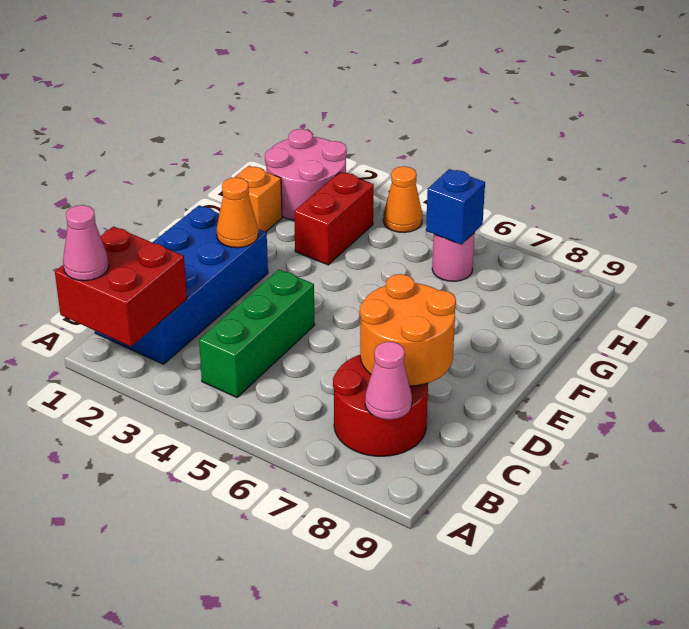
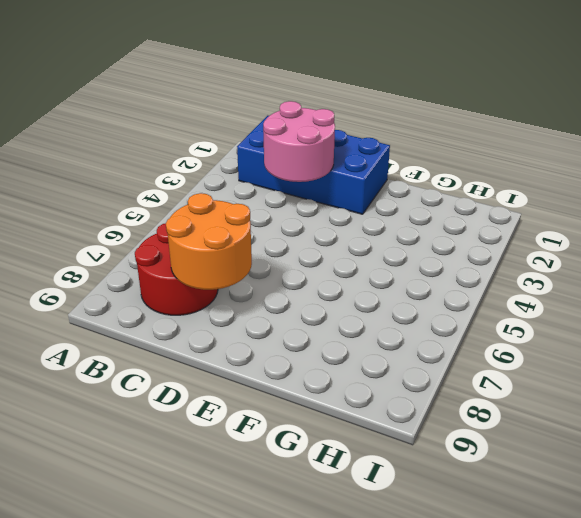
pink round brick C2:D3 level 2 -> pink round brick H1:I2 level 1
none -> green brick B4:D4 level 1
none -> orange brick G1 level 1
none -> red brick G3:H3 level 1

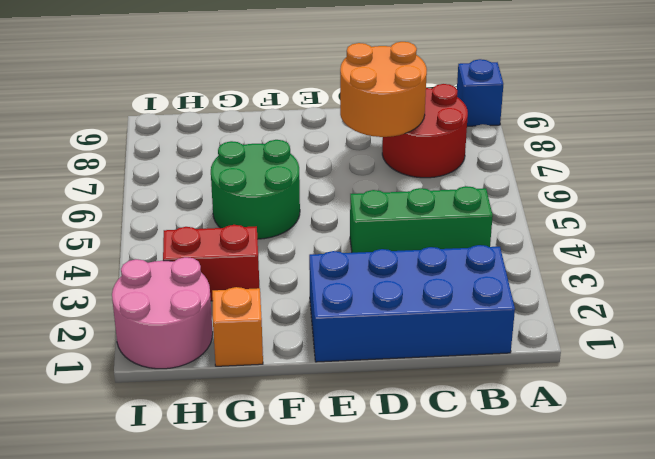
blue brick A9 level 1 -> blue brick H6 level 2
green round brick F5:G6 level 1 -> none
none -> pink round brick H6 level 1
none -> orange cone I4 level 1
none -> red brick A1:B2 level 2

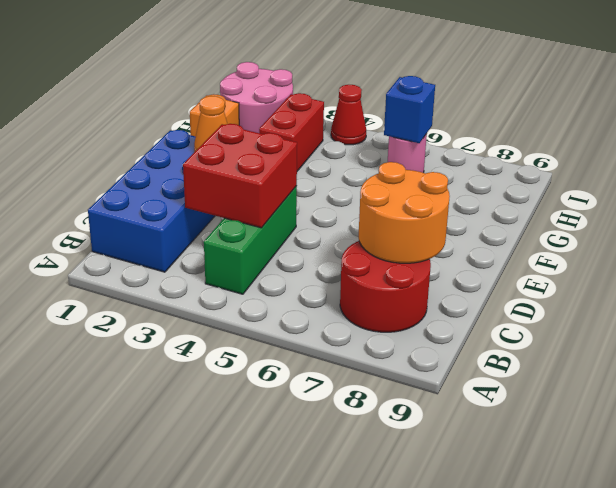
red brick C3:D4 level 2 -> red brick A1:B2 level 2
red cone I4 level 1 -> orange cone I4 level 1
none -> pink cone B8 level 2
none -> pink cone A1 level 3

